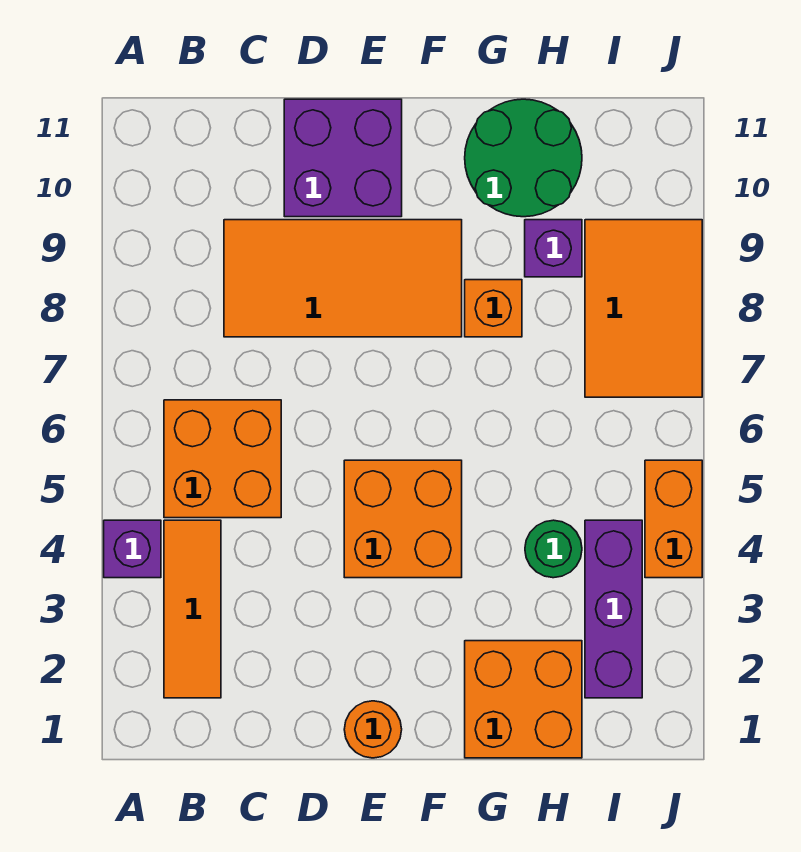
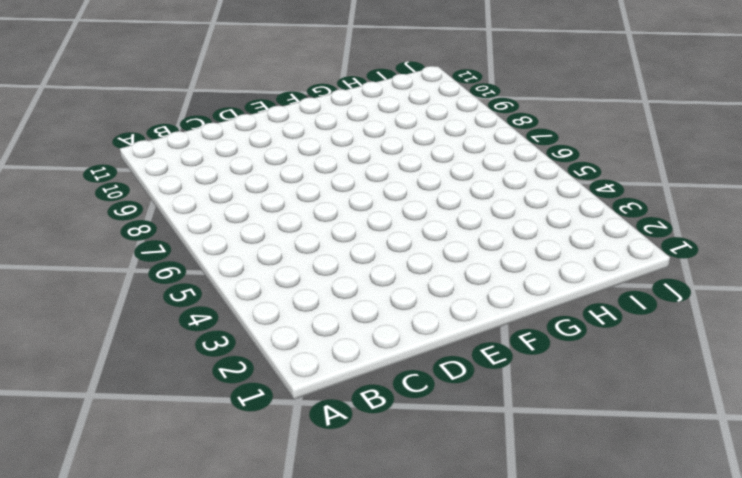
none -> purple brick A4 level 1
none -> orange tile B2:B4 level 1
none -> orange brick B5:C6 level 1

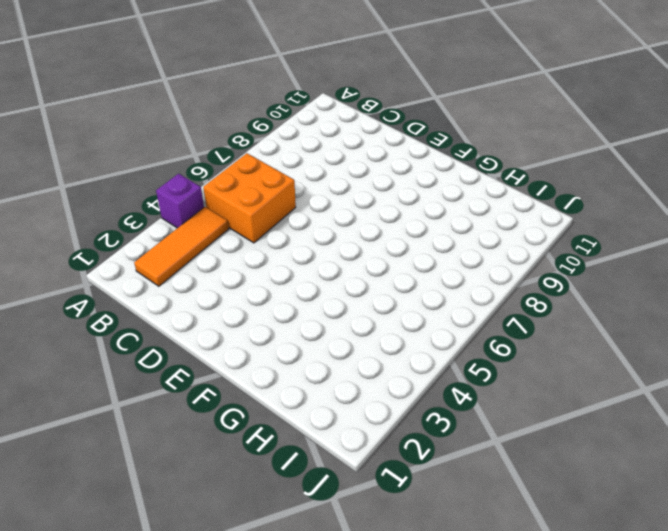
none -> orange tile C8:F9 level 1
none -> purple brick D10:E11 level 1
none -> orange round brick E1 level 1

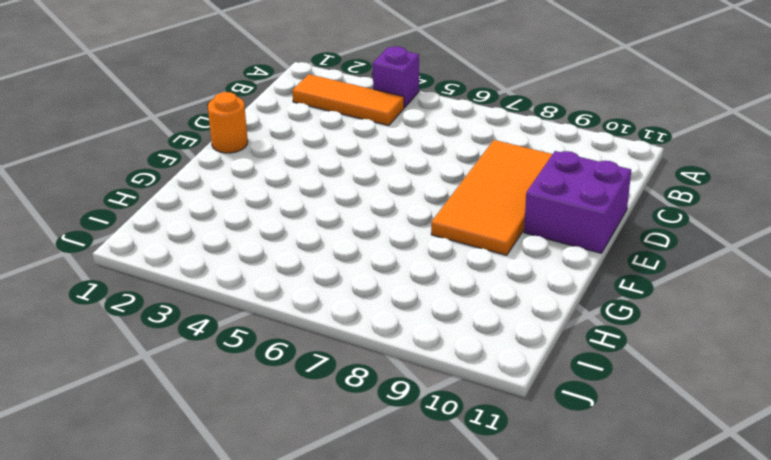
none -> orange brick B5:C6 level 1
none -> orange brick E4:F5 level 1
none -> orange brick G1:H2 level 1

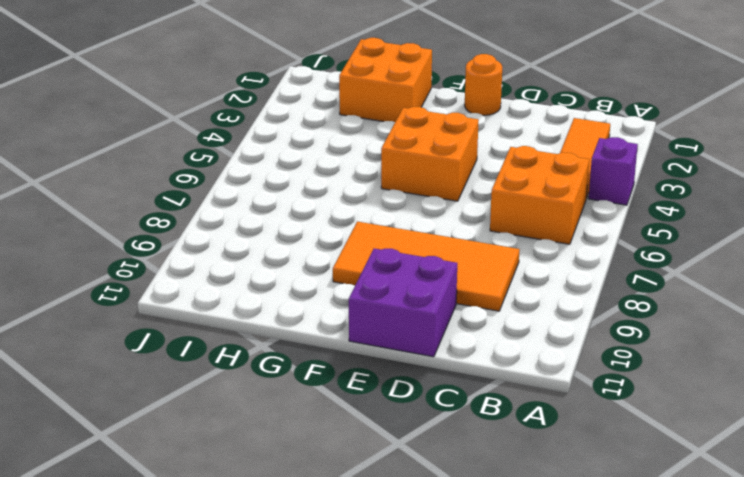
none -> orange brick G8 level 1
none -> green round brick G10:H11 level 1
none -> green round brick H4 level 1

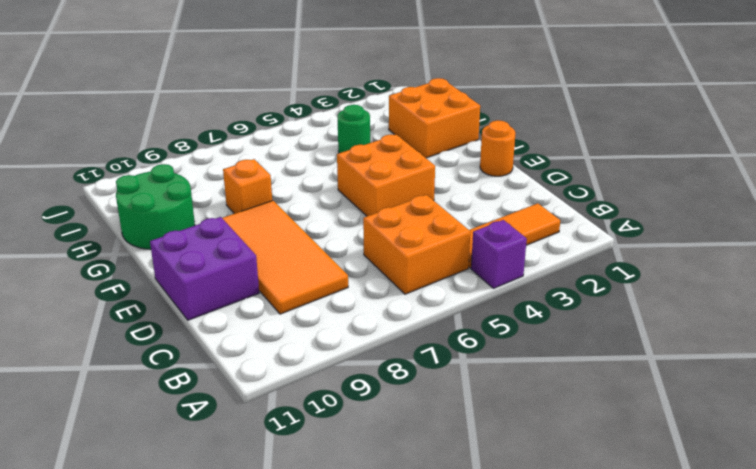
none -> purple brick H9 level 1
none -> purple brick I2:I4 level 1
none -> orange tile I7:J9 level 1

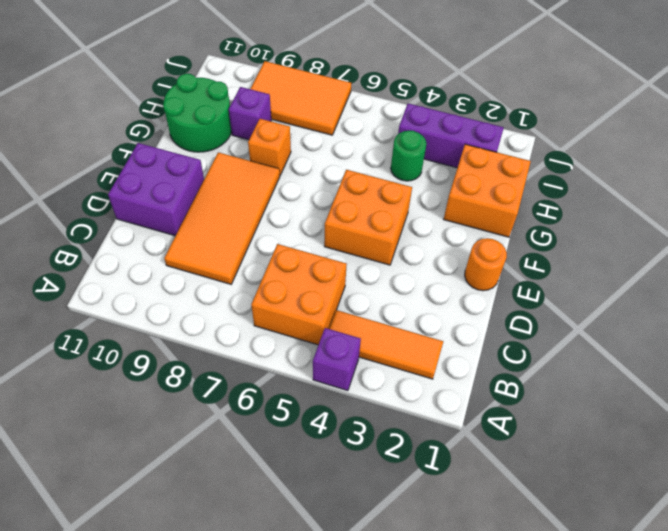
none -> orange brick J4:J5 level 1

